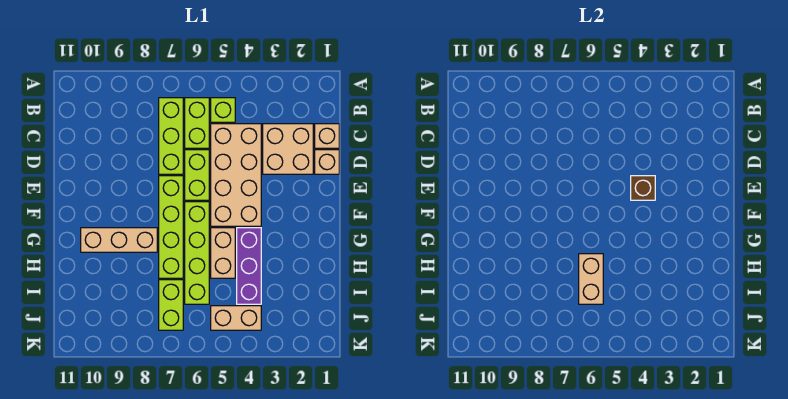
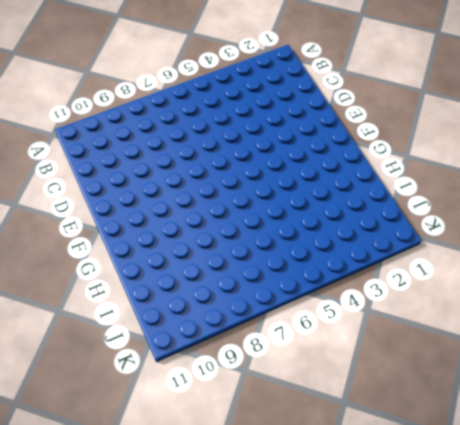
none -> lime brick B5 level 1
none -> lime brick B6:C6 level 1
none -> lime brick B7:D7 level 1

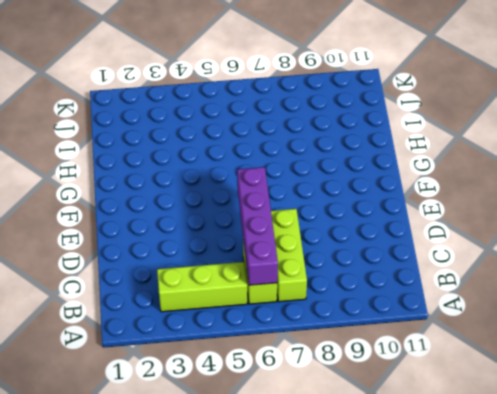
lime brick B3:B5 level 1 -> lime brick B5 level 1
purple brick B6:E6 level 2 -> none
none -> tan brick C1 level 1
none -> tan brick C2:D3 level 1
none -> tan brick C4:F5 level 1

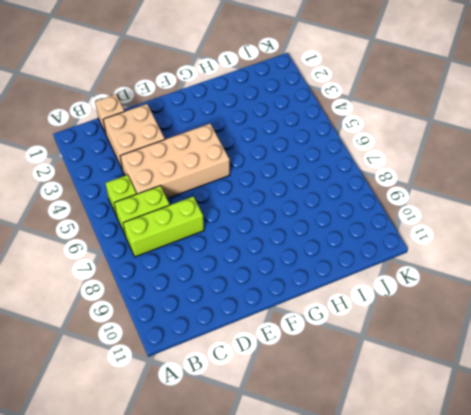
none -> tan brick D1 level 1
none -> lime brick D6:E6 level 1
none -> lime brick E7:H7 level 1

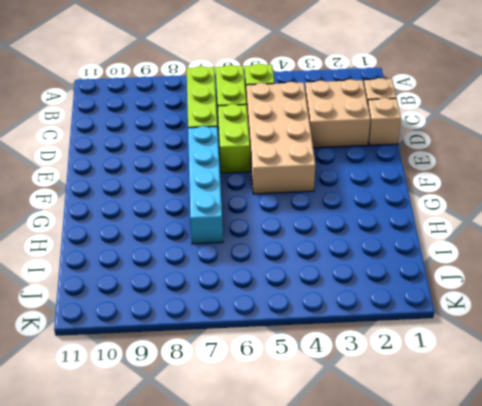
cyan brick E7:H7 level 1 -> lime brick E7:H7 level 1
none -> lime brick F6:I6 level 1
none -> purple brick G4:I4 level 1
none -> tan brick G5:H5 level 1

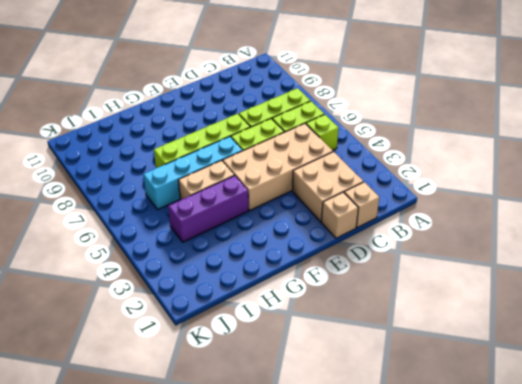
cyan brick F6:I6 level 1 -> lime brick F6:I6 level 1
none -> tan brick G8:G10 level 1
none -> lime brick I7:J7 level 1
none -> tan brick J4:J5 level 1

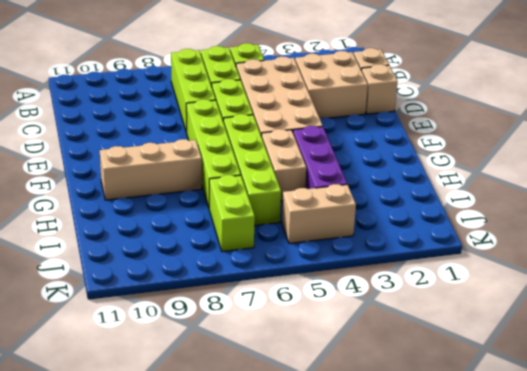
none -> brown brick E4 level 2
none -> tan brick H6:I6 level 2

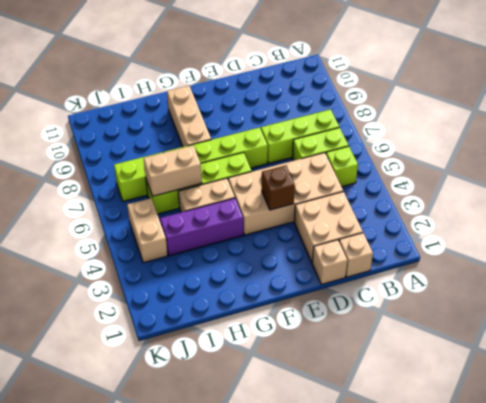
none -> lime brick D6:E6 level 1

